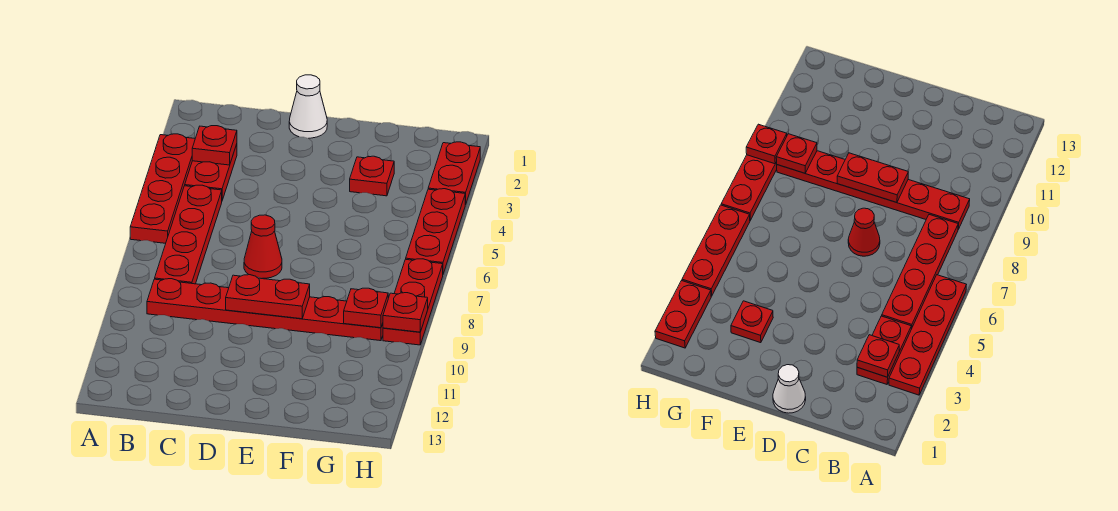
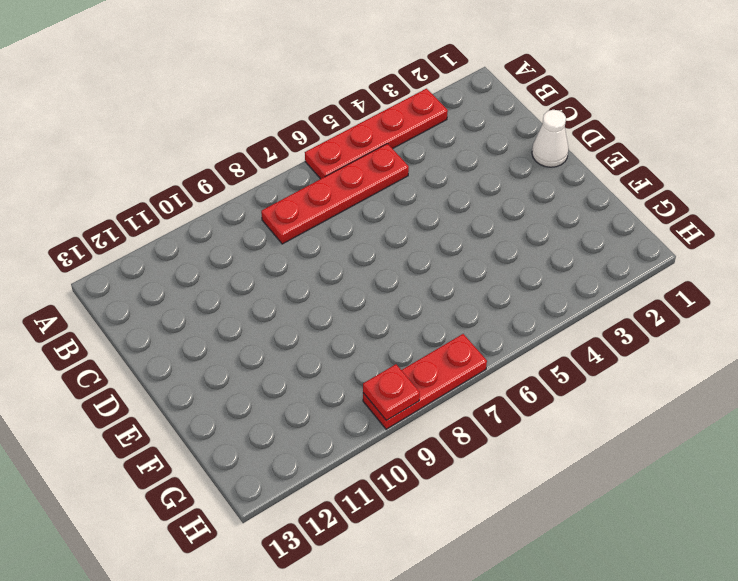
none -> red plate B3:B4 level 1
none -> red plate B9:G9 level 1
none -> red cone D7 level 1

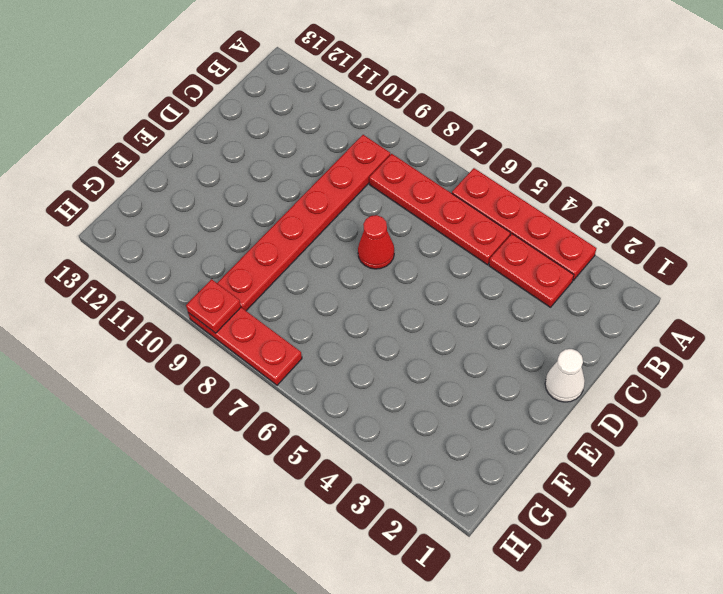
none -> red plate F3 level 1
none -> red plate H2:H3 level 1
none -> red plate H4:H6 level 1

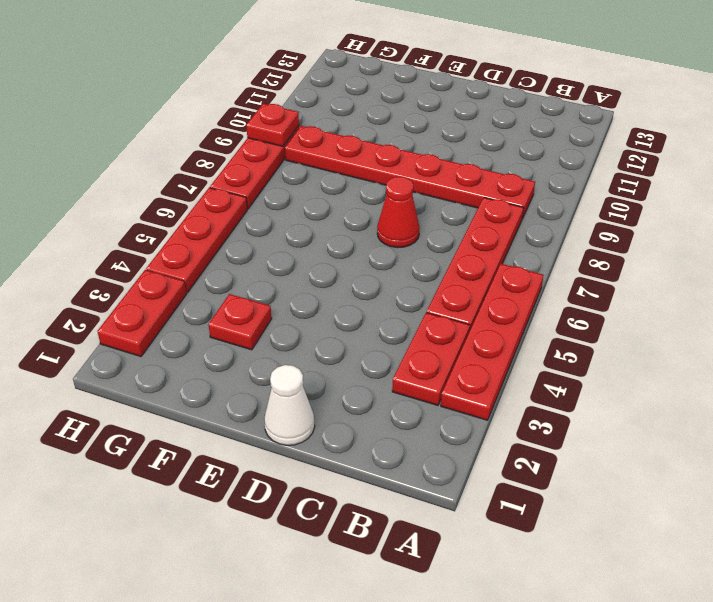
none -> red plate B3 level 2
none -> red plate D9:E9 level 2
none -> red plate G9 level 2

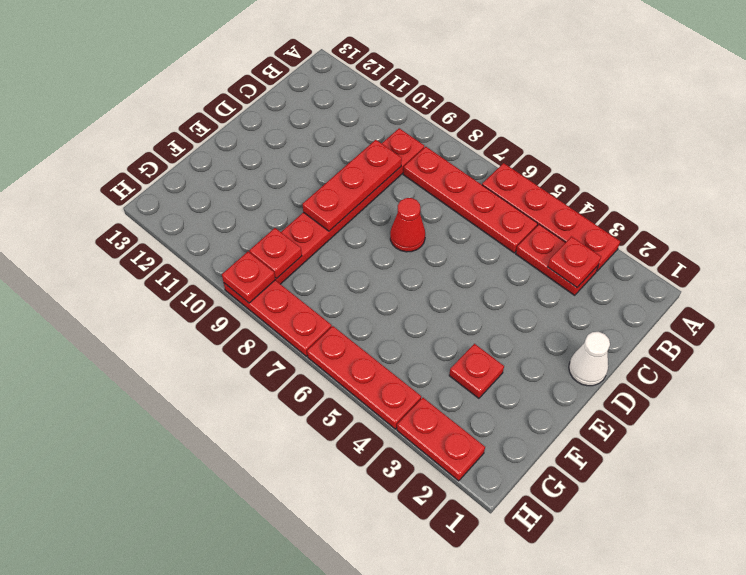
red plate C9:E9 level 2 -> red plate D9:E9 level 2

